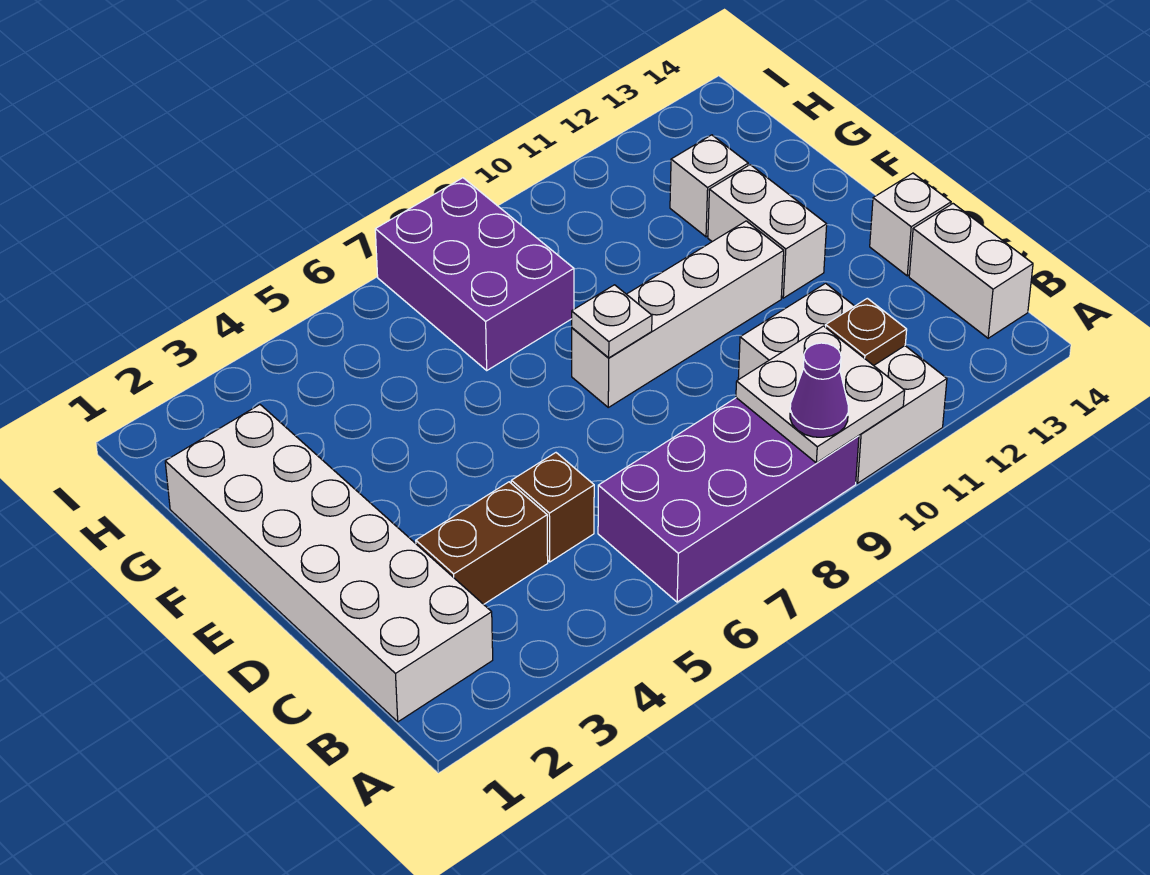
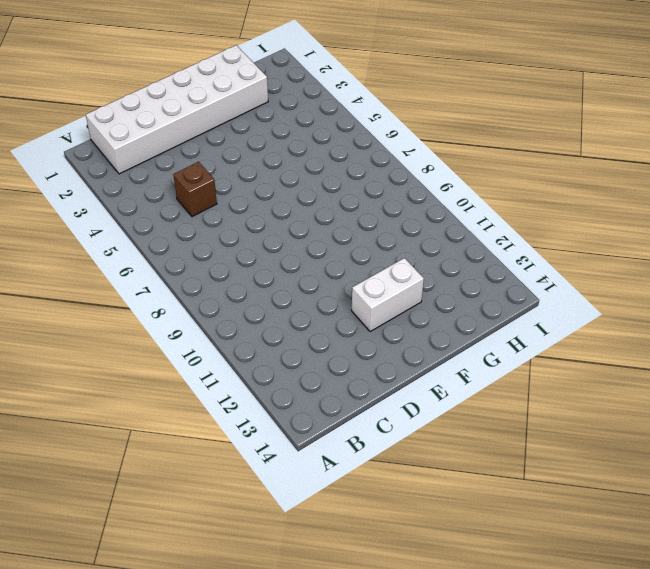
none -> purple brick A6:B9 level 1
none -> white brick A10:C11 level 1
none -> white brick B14:C14 level 1

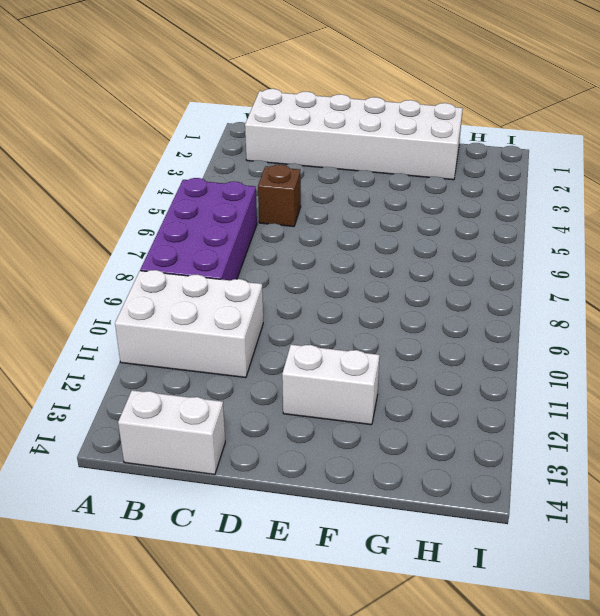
none -> brown brick C3:C4 level 1
none -> white brick D14 level 1
none -> white brick E8:E11 level 1

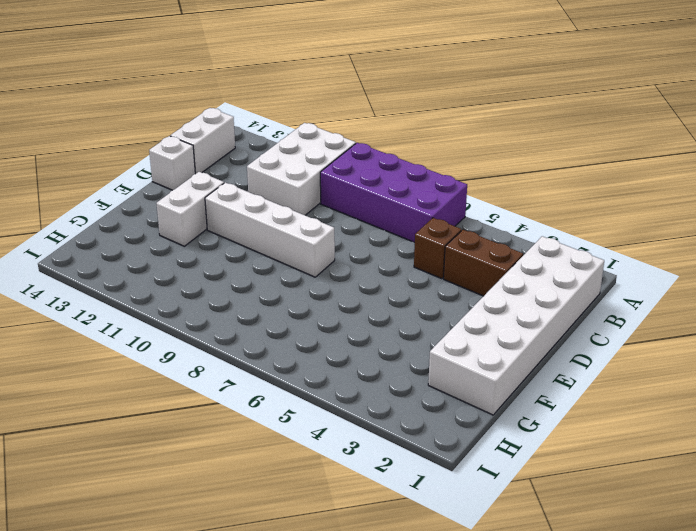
none -> purple brick G7:I8 level 1
none -> white brick G12 level 1
none -> white plate A9:B10 level 2

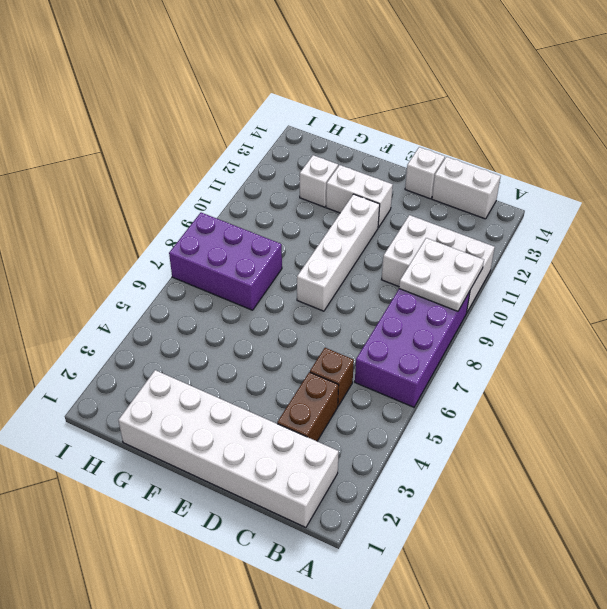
none -> brown plate B11 level 2
none -> white plate E8 level 2
none -> purple cone A9 level 3

